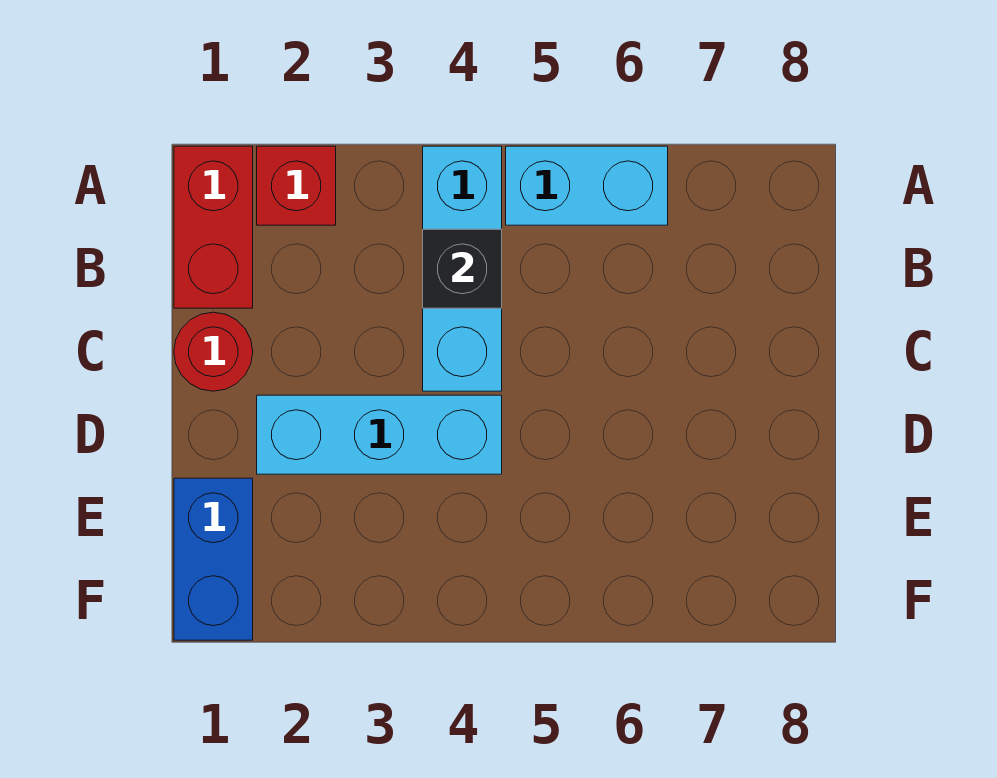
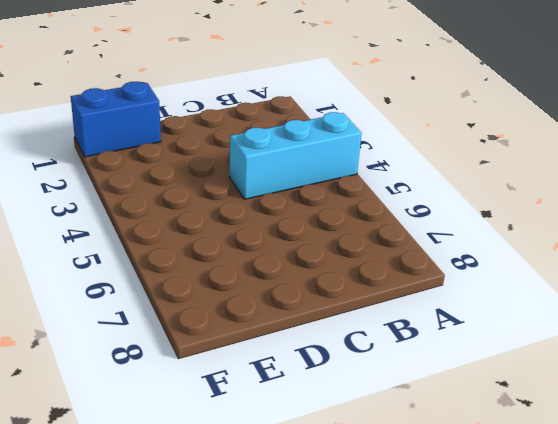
none -> red brick A1:B1 level 1
none -> red brick A2 level 1

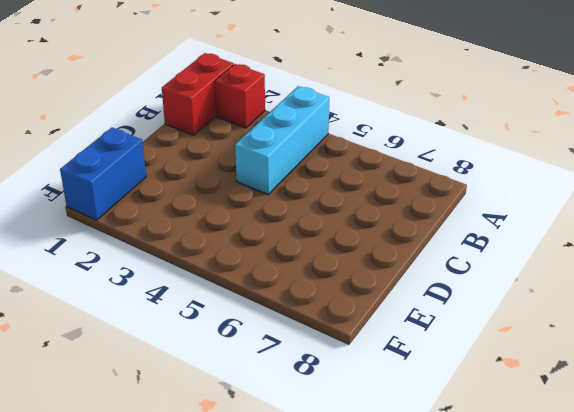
none -> cyan brick A5:A6 level 1
none -> red round brick C1 level 1

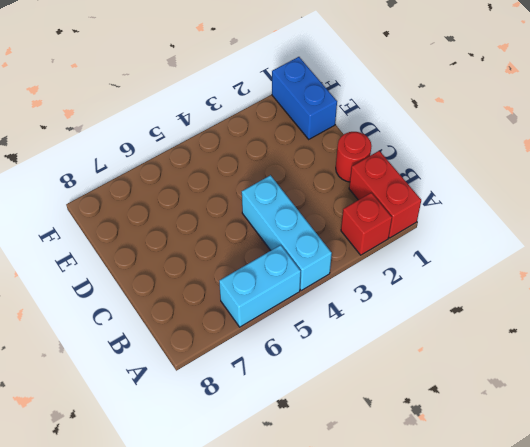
none -> cyan brick D2:D4 level 1
none -> black brick B4 level 2

